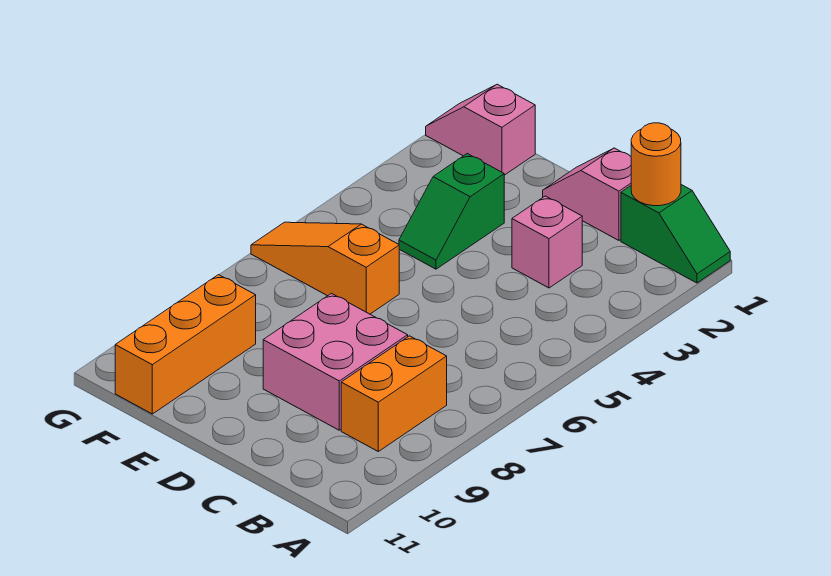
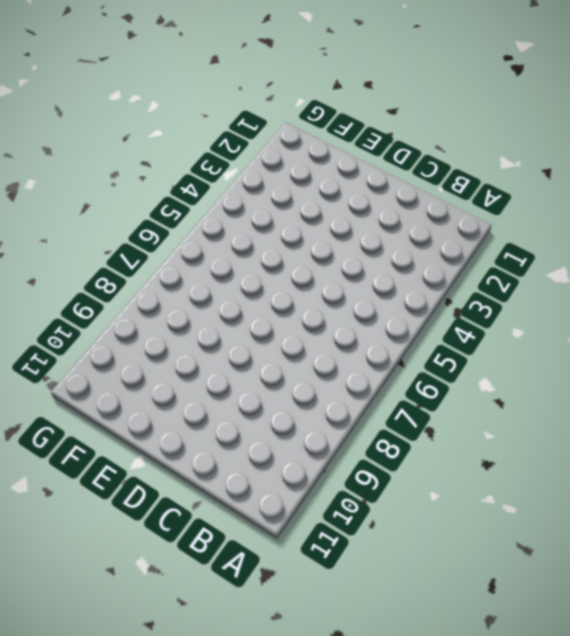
none -> green slope A1:B1 level 1 top B
none -> orange brick B8:B9 level 1

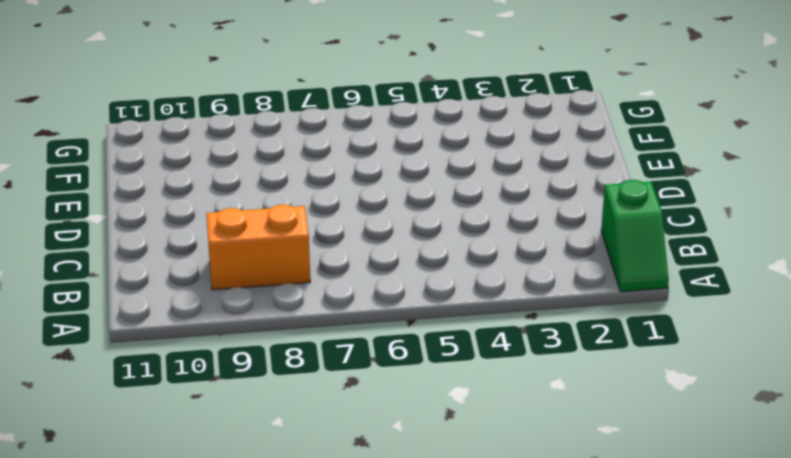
none -> pink slope C1:D1 level 1 top C
none -> pink brick C3 level 1

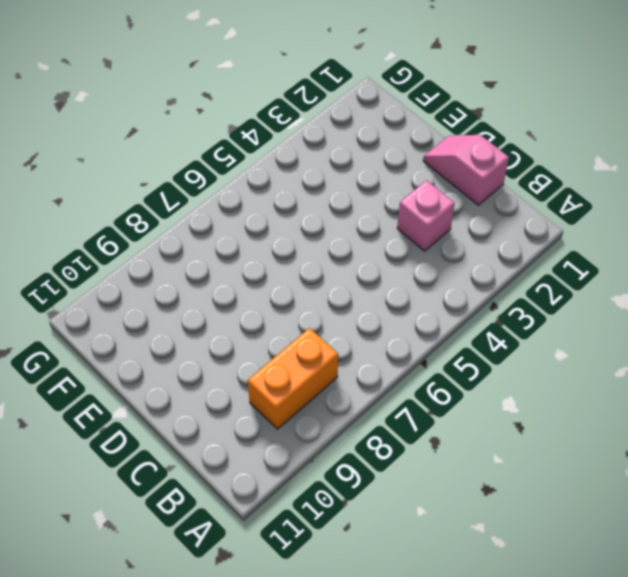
none -> green slope A1:B1 level 1 top B
none -> pink brick C8:D9 level 1

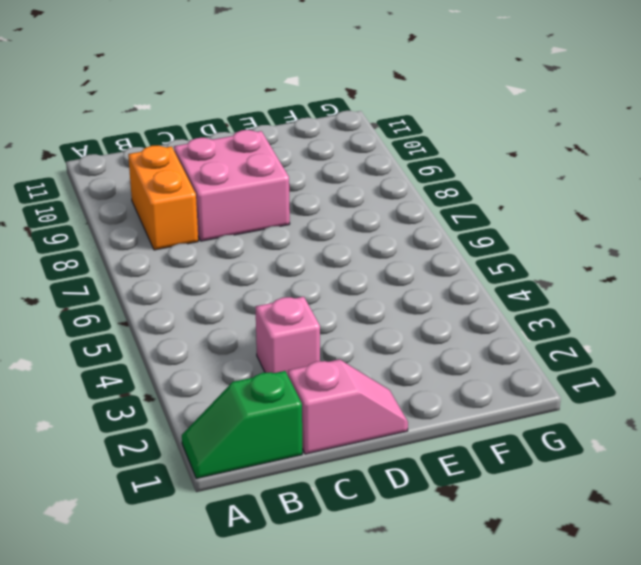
none -> green slope E3:E4 level 1 top 3
none -> orange slope E6:G6 level 1 top E

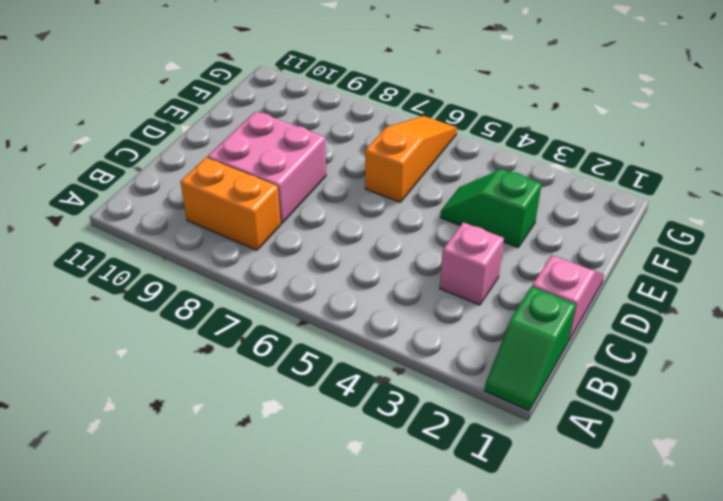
none -> pink slope F1:G1 level 1 top F
none -> orange brick F9:F11 level 1

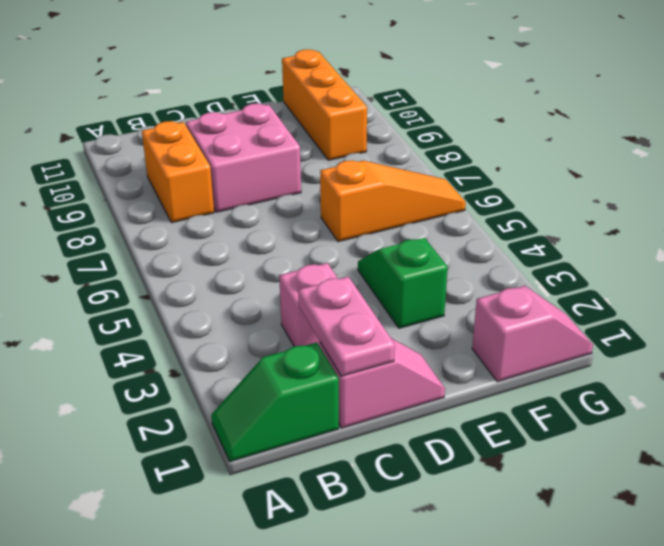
pink plate C1:C2 level 2 -> none
none -> orange round brick B1 level 2

